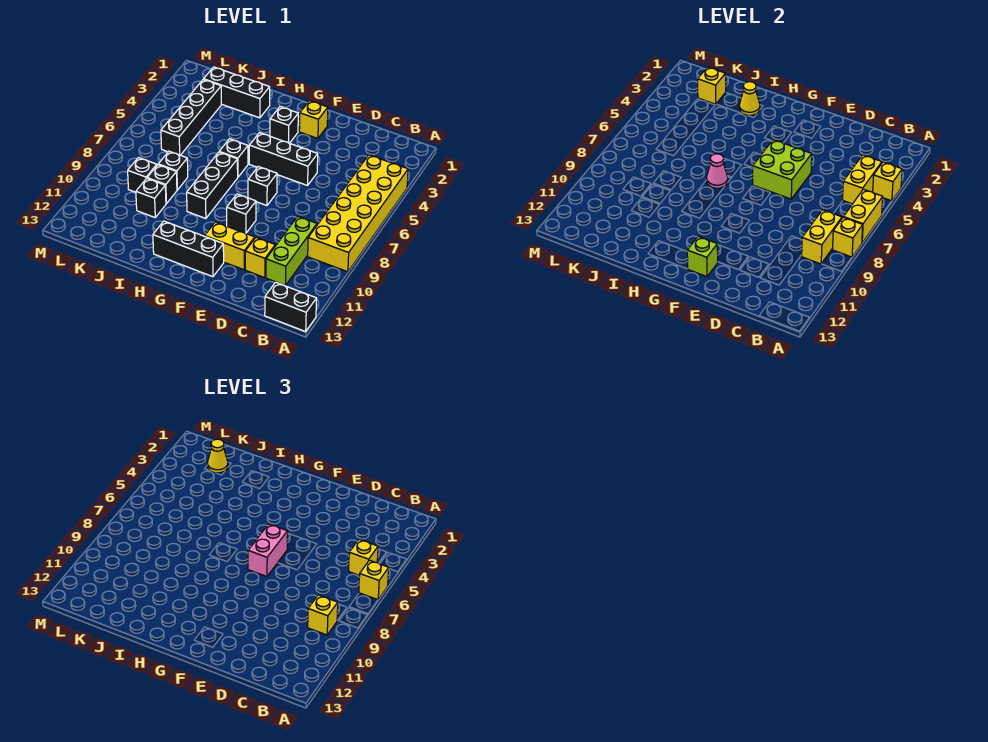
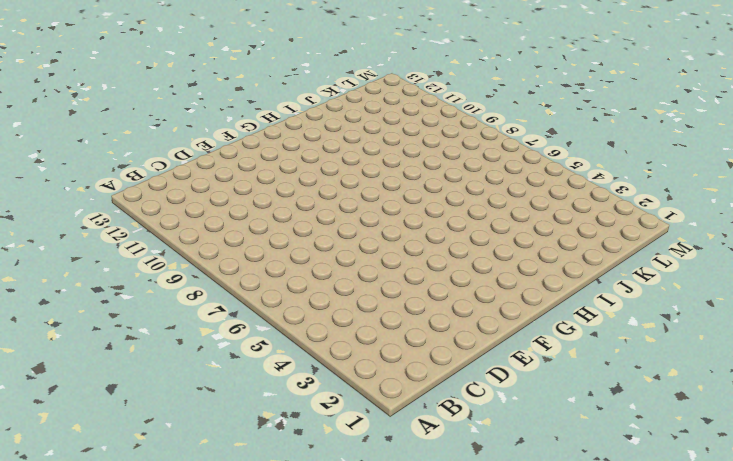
none -> yellow brick A4:B9 level 1
none -> black brick A13:B13 level 1
none -> lime brick C9:C11 level 1
none -> yellow brick D11 level 1

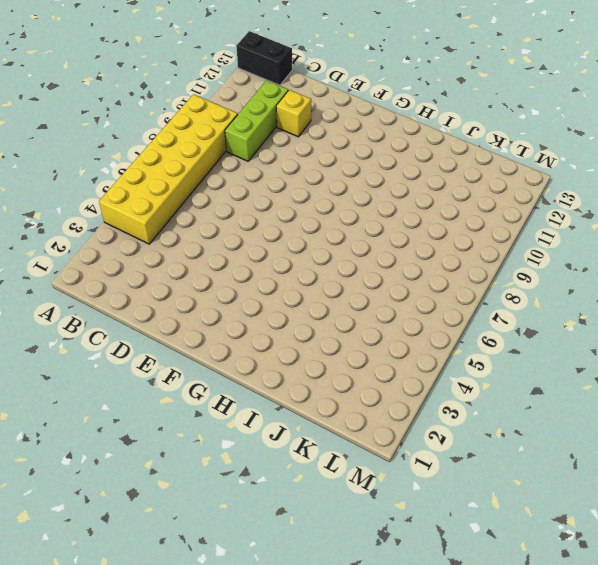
none -> black brick E5:G5 level 1
none -> yellow brick E11:F11 level 1
none -> yellow brick F2 level 1
none -> black brick F7 level 1

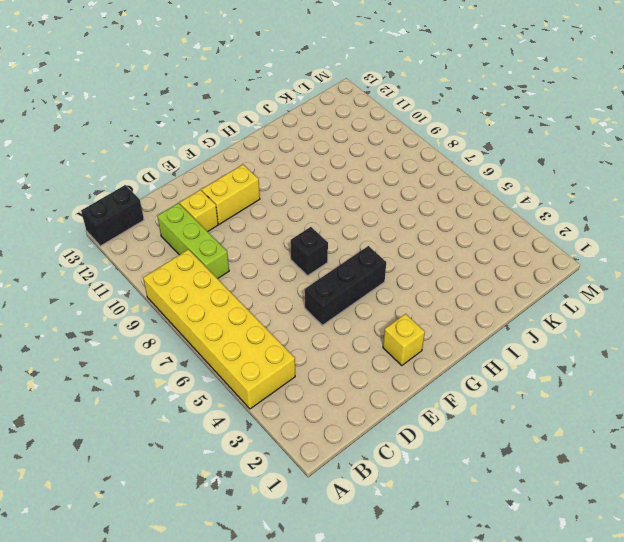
none -> black brick F9 level 1
none -> black brick F12:H12 level 1
none -> black brick G3 level 1
none -> black brick H6 level 1

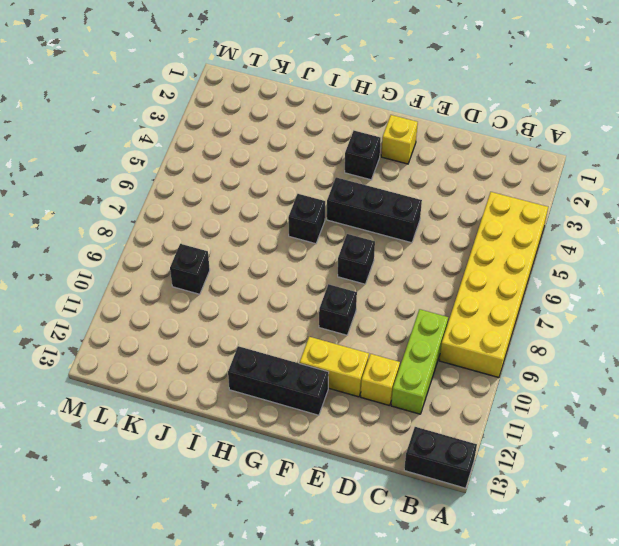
none -> black brick H7:H9 level 1
none -> black brick I2:K2 level 1
none -> black brick J8 level 1
none -> black brick J9 level 1

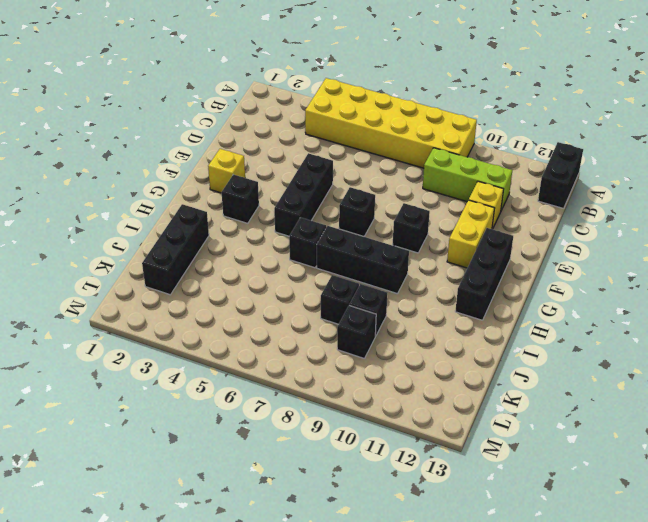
none -> black brick J10 level 1
none -> black brick K3:K6 level 1
none -> yellow brick A4 level 2
none -> yellow brick A6:A7 level 2

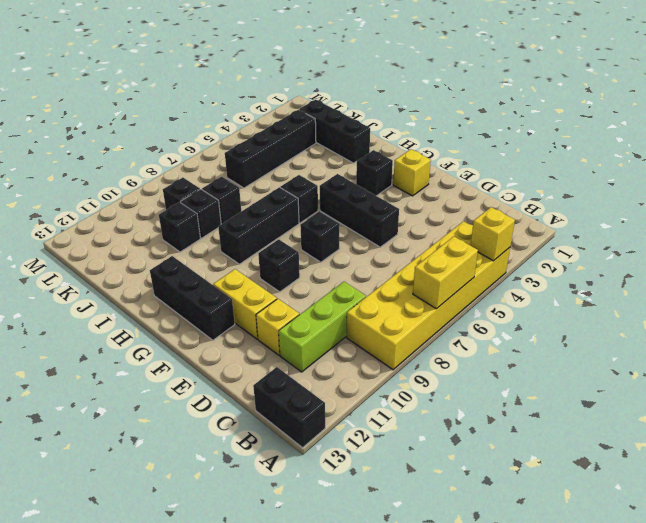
none -> yellow brick A8 level 2
none -> yellow brick B4:B5 level 2
none -> yellow brick B8:B9 level 2
none -> lime brick E5:F6 level 2

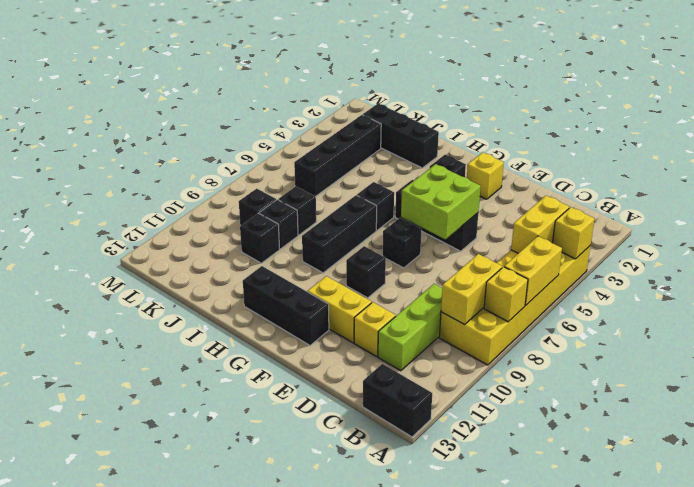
none -> lime brick F12 level 2
none -> pink cone H7 level 2
none -> yellow cone I2 level 2
none -> yellow brick K2 level 2

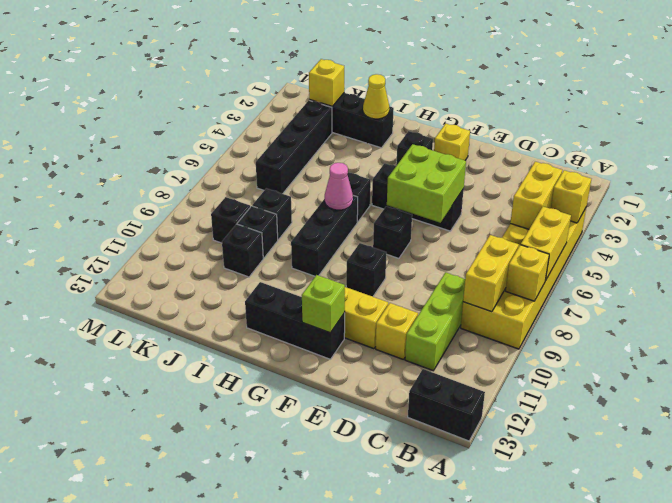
none -> yellow brick A6 level 3
none -> yellow brick B5 level 3
none -> yellow brick B9 level 3
none -> pink brick F6:F7 level 3

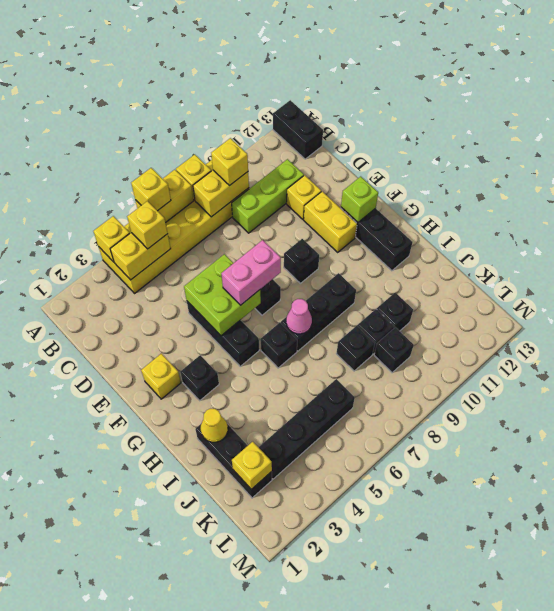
none -> yellow cone K2 level 3

